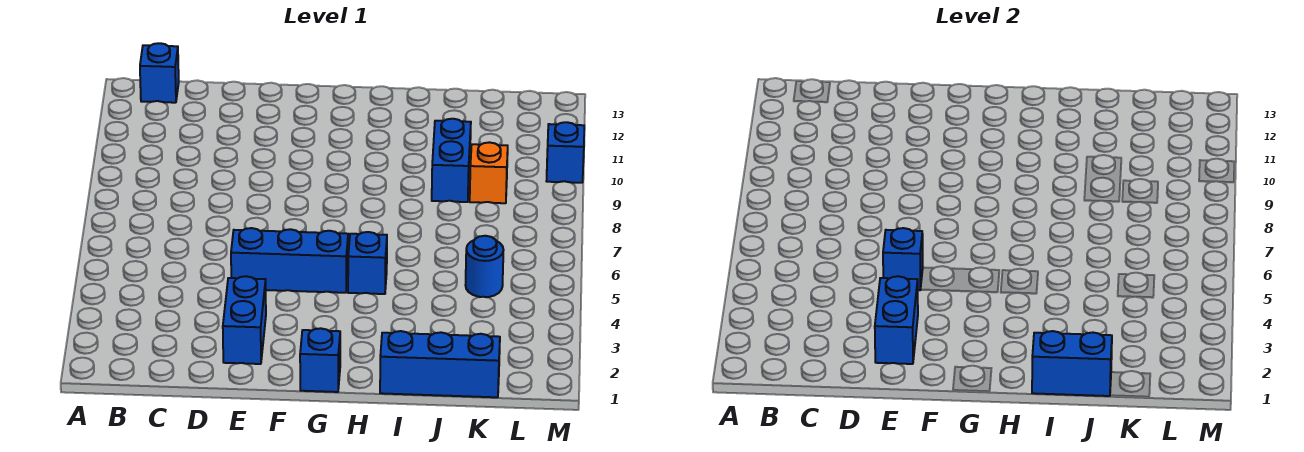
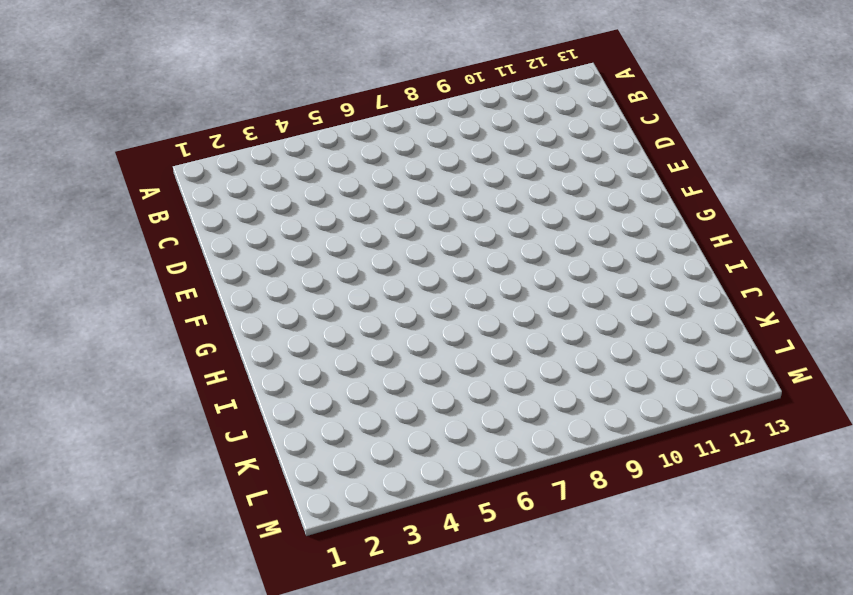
none -> blue brick B13 level 1
none -> blue brick E2:E3 level 1
none -> blue brick E5:G5 level 1

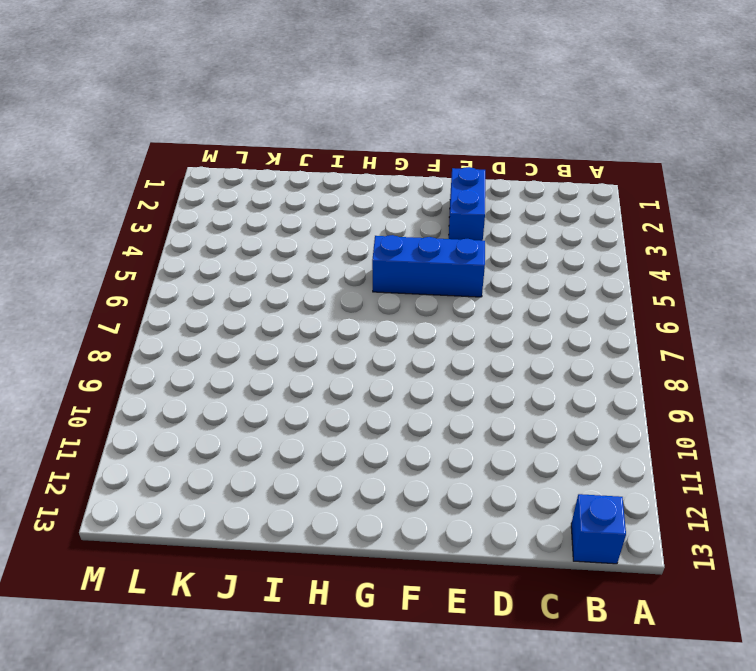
none -> blue brick G1 level 1
none -> blue brick H5 level 1
none -> blue brick I1:K1 level 1

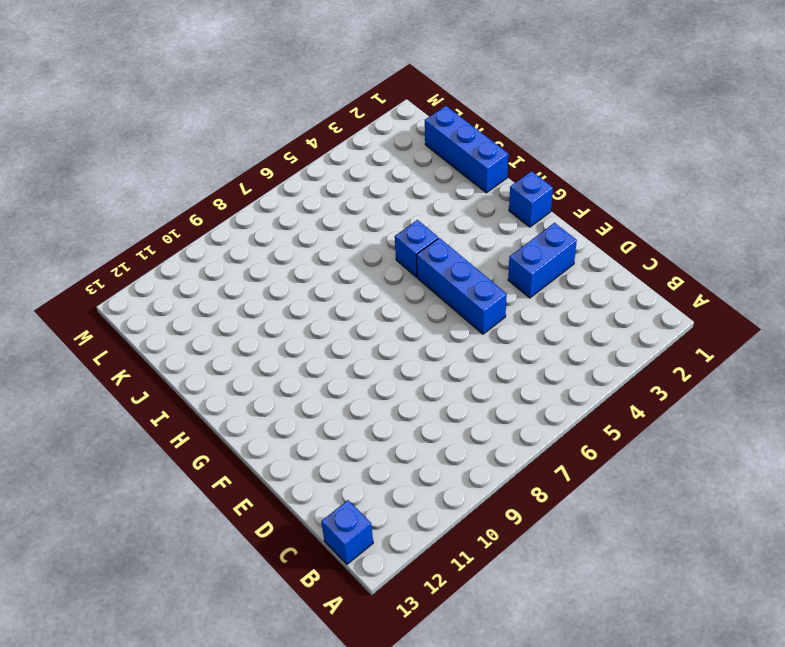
none -> blue brick J9:J10 level 1
none -> blue round brick K5 level 1
none -> orange brick K9 level 1

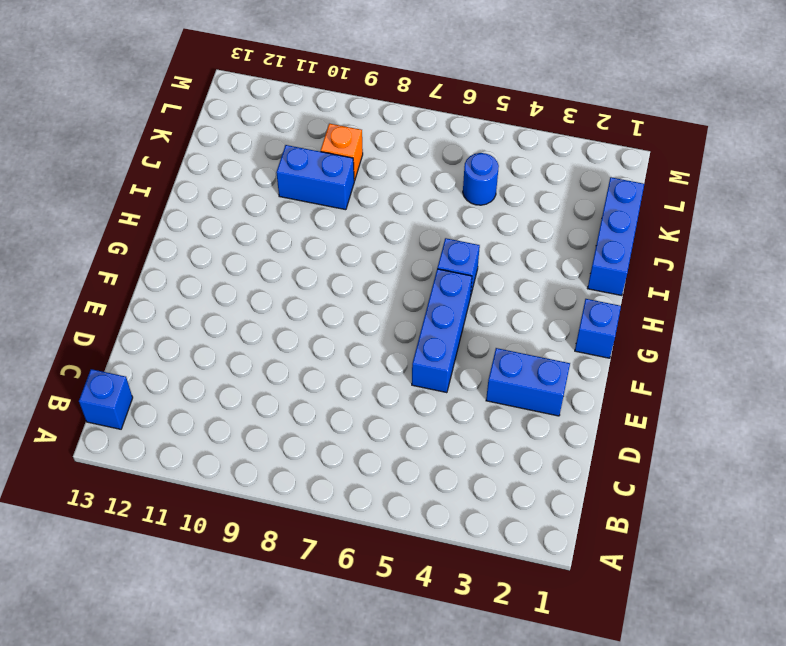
none -> blue brick M10 level 1
none -> blue brick E2:E3 level 2
none -> blue brick E5 level 2

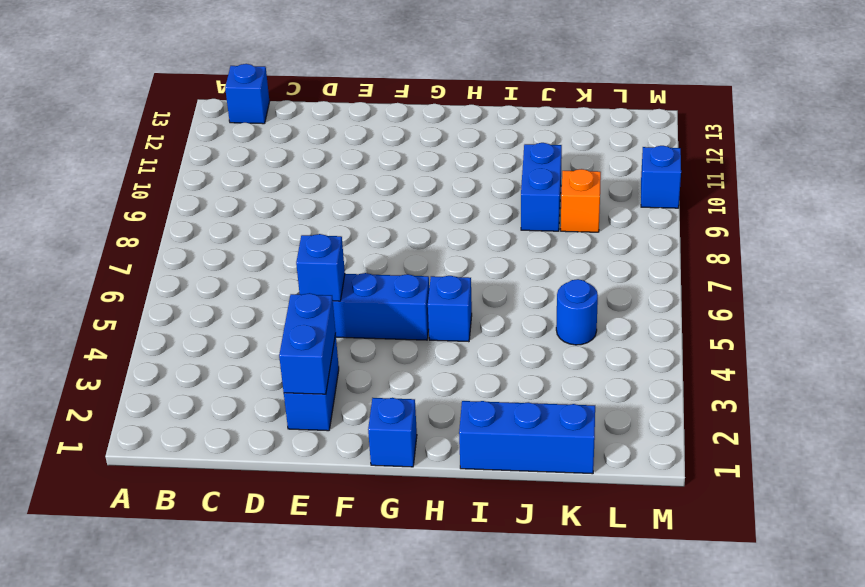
none -> blue brick I1:J1 level 2

